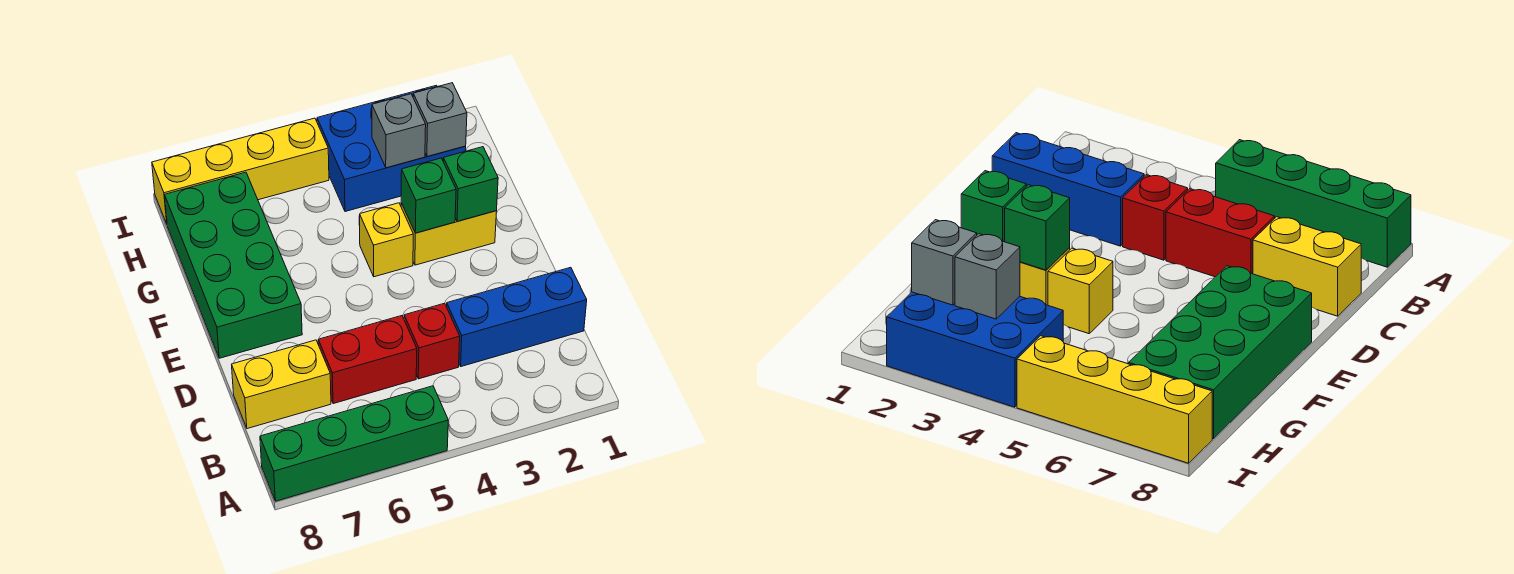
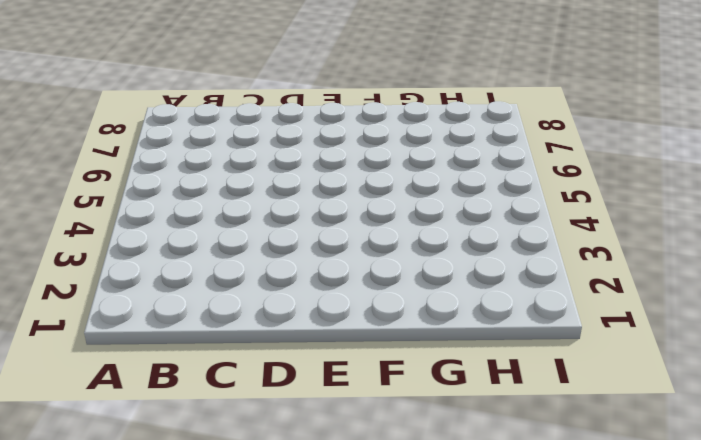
none -> green brick A5:A8 level 1
none -> blue brick C1:C3 level 1
none -> red brick C4 level 1

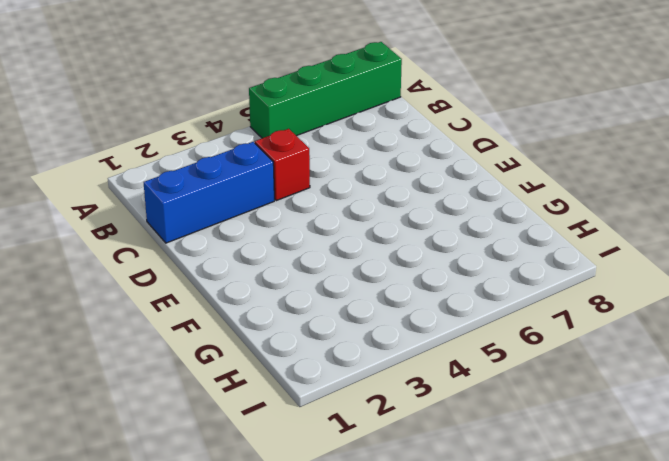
none -> red brick C5:C6 level 1
none -> yellow brick C7:C8 level 1
none -> green brick E7:H8 level 1

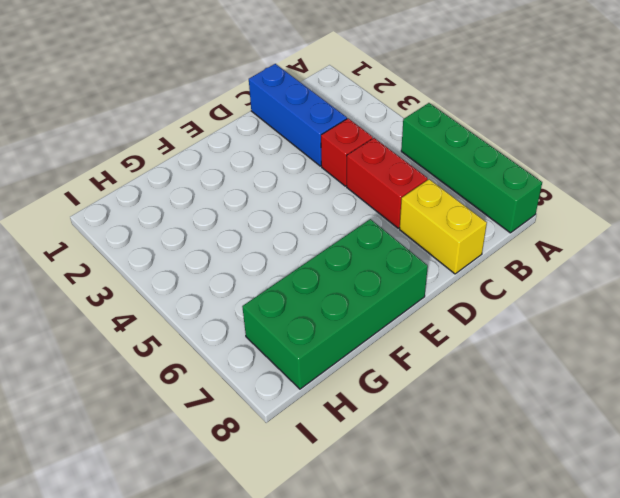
none -> yellow brick F2:F3 level 1
none -> yellow brick F4 level 1
none -> blue brick H2:I4 level 1

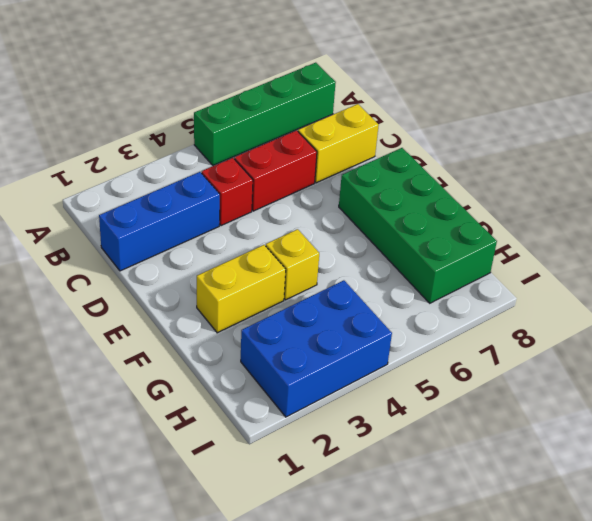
none -> yellow brick I5:I8 level 1
none -> green brick F2 level 2
none -> green brick F3 level 2

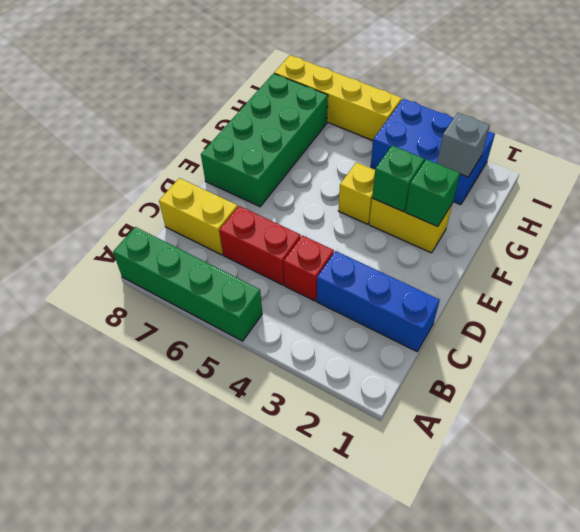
none -> grey brick H3 level 2

